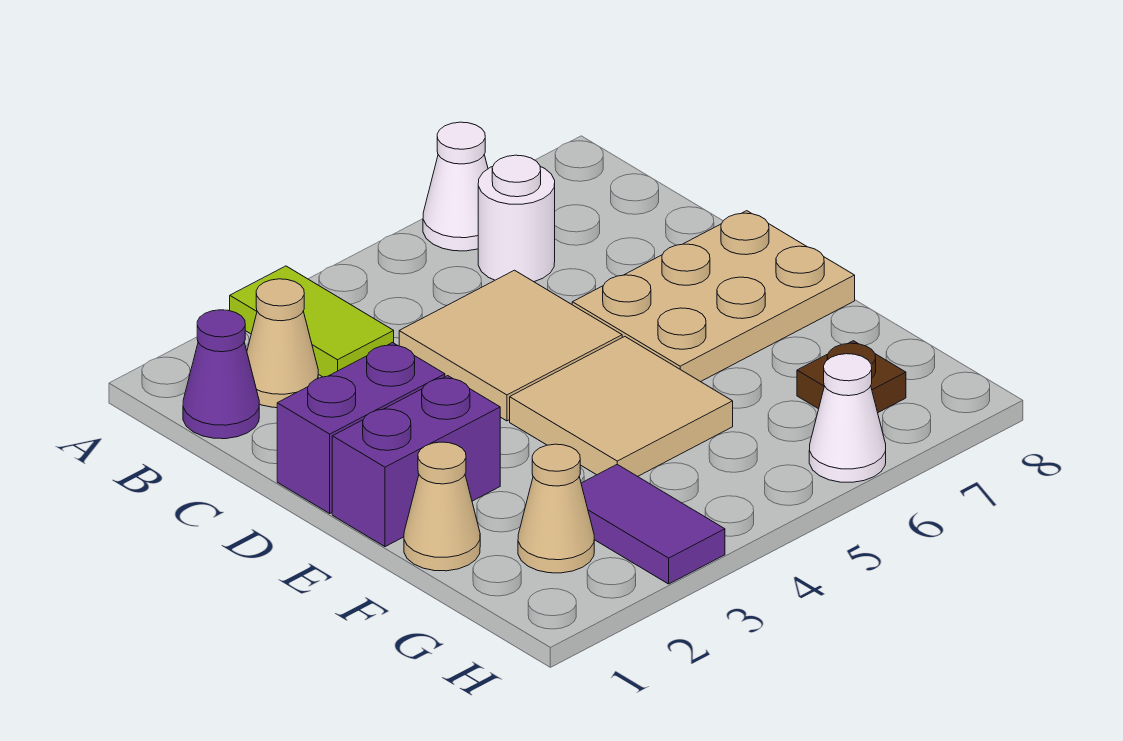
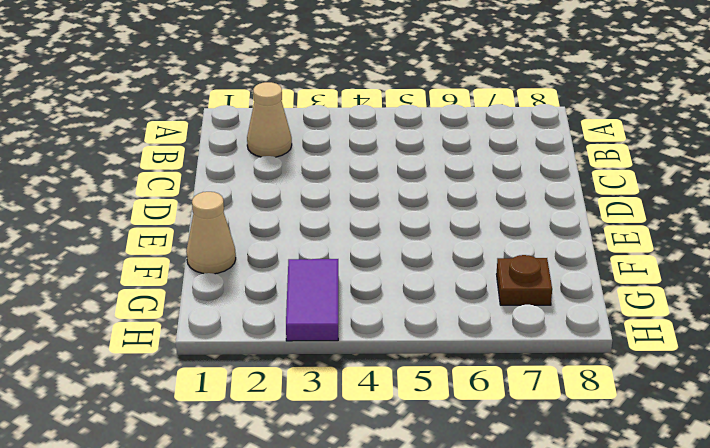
none -> lime tile A3:B3 level 1
none -> white cone A6 level 1
none -> purple cone B1 level 1

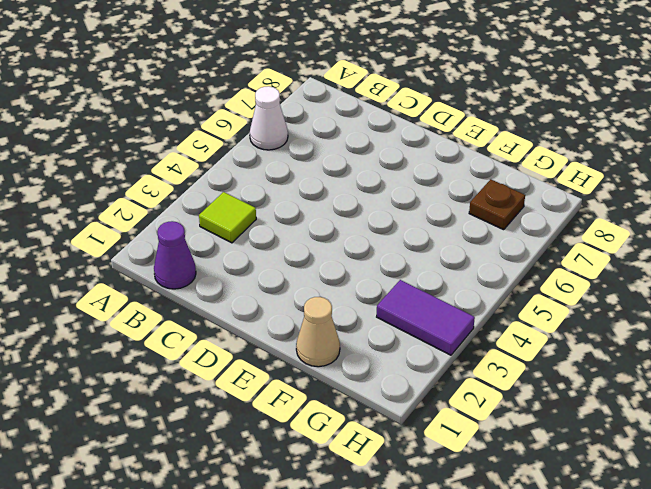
lime tile B3 level 1 -> lime tile A3:B3 level 1
none -> tan cone B2 level 1
none -> white round brick B6 level 1
none -> tan tile C4:D5 level 1

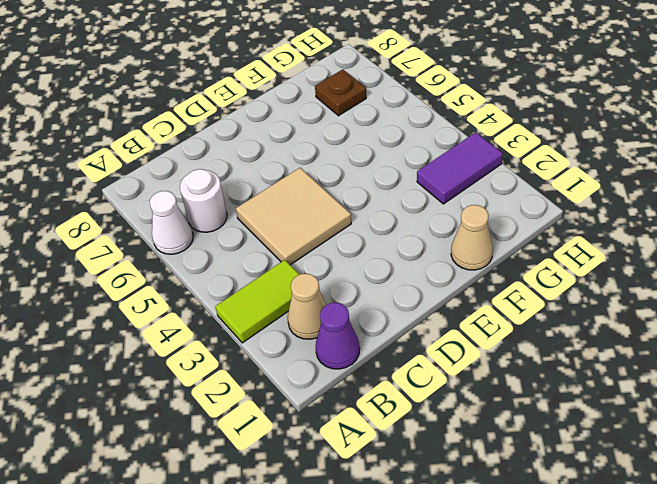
none -> purple brick D1:D2 level 1
none -> tan plate D6:E8 level 1
none -> purple brick E1:E2 level 1

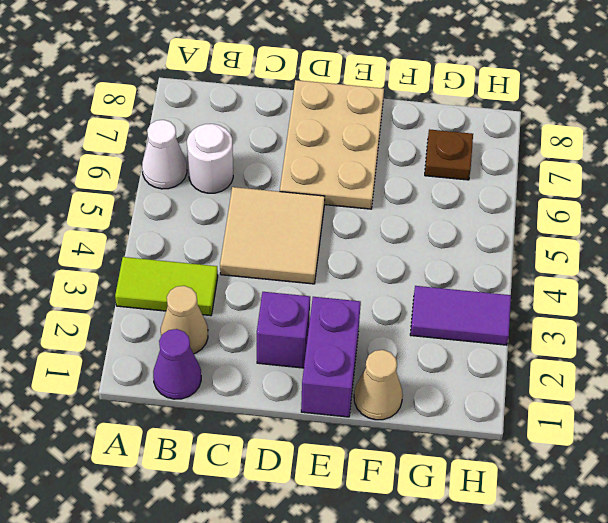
purple brick D2 level 1 -> purple brick D1:D2 level 1
none -> tan tile E4:F5 level 1
none -> tan cone G2 level 1
none -> white cone H6 level 1

